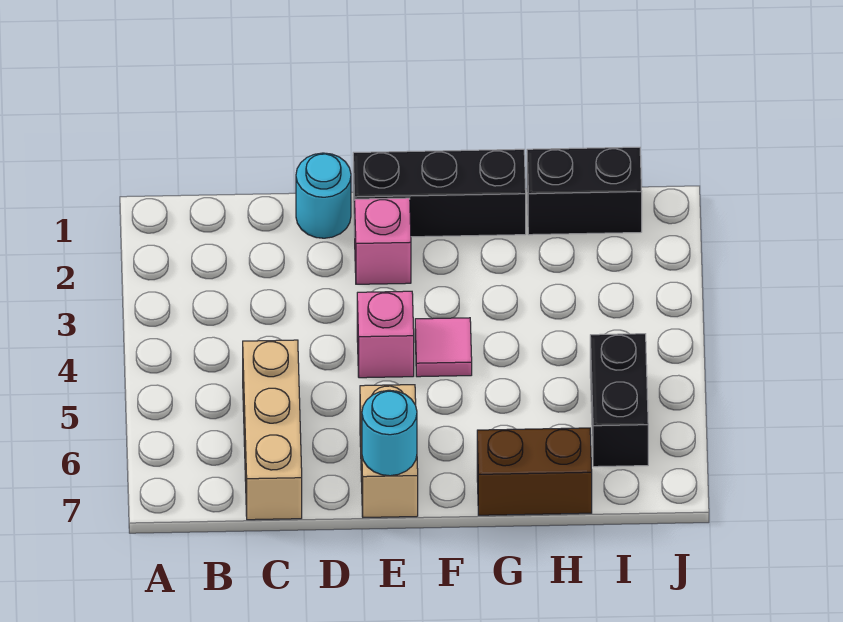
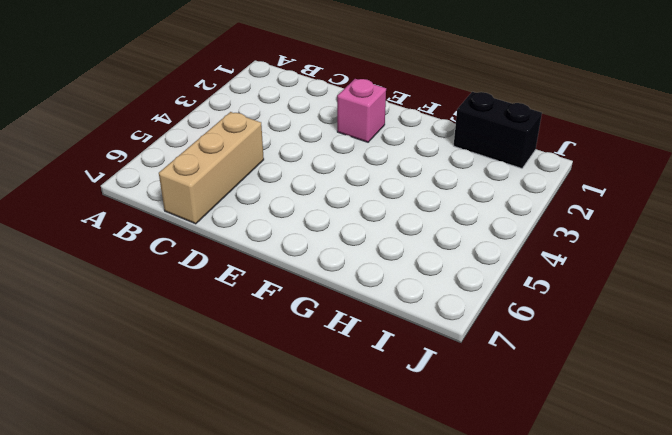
none -> cyan round brick D1 level 1
none -> black brick E1:G1 level 1

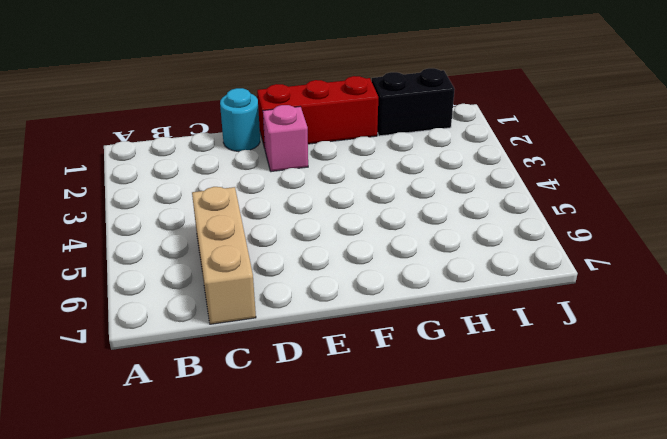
red brick E1:G1 level 1 -> black brick E1:G1 level 1
none -> pink brick E4 level 1
none -> tan brick E6:E7 level 1

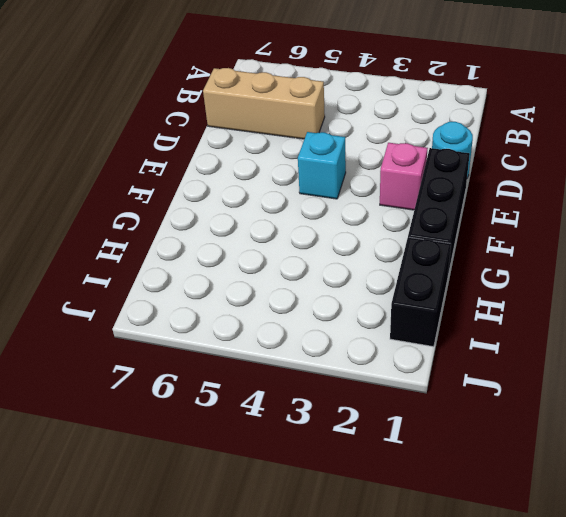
cyan brick E4 level 1 -> pink brick E4 level 1
none -> tan brick E6:E7 level 1
none -> pink tile F4 level 1

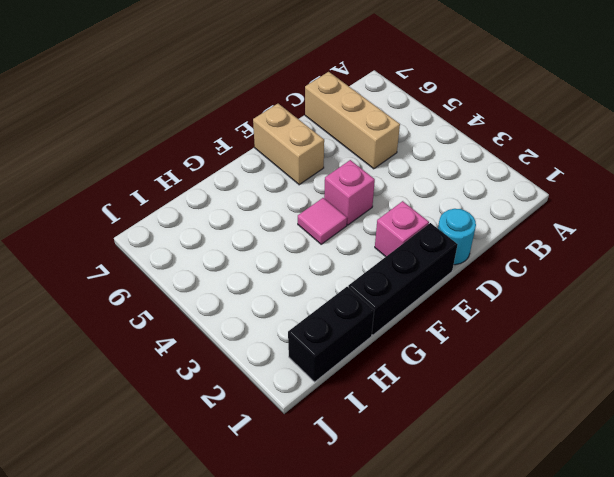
none -> brown brick G7:H7 level 1
none -> black brick I5:I6 level 1

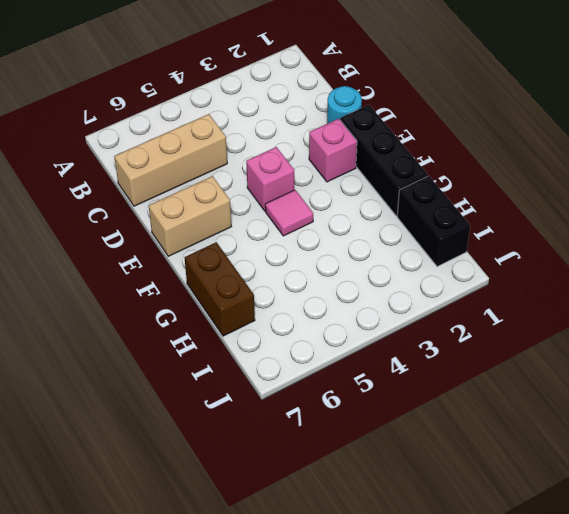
none -> black brick I5:I6 level 1
none -> cyan round brick E7 level 2

